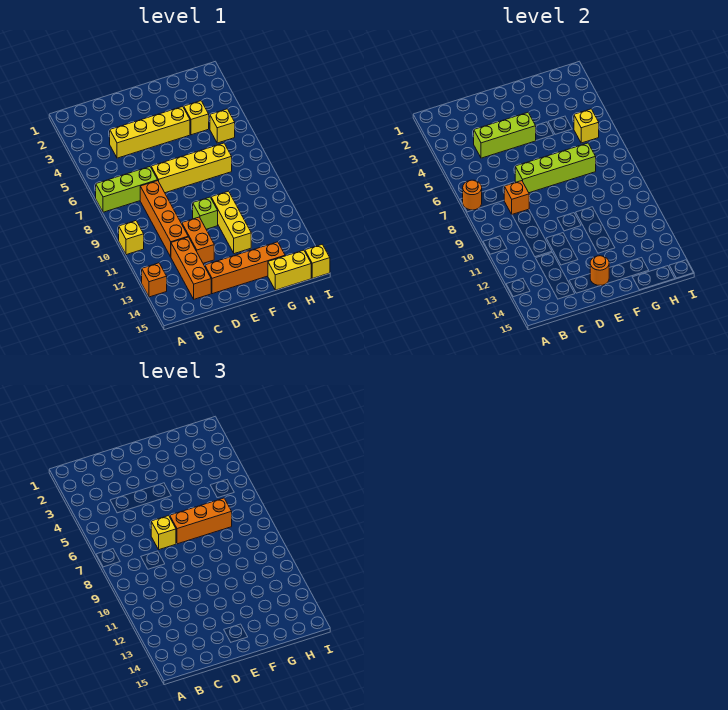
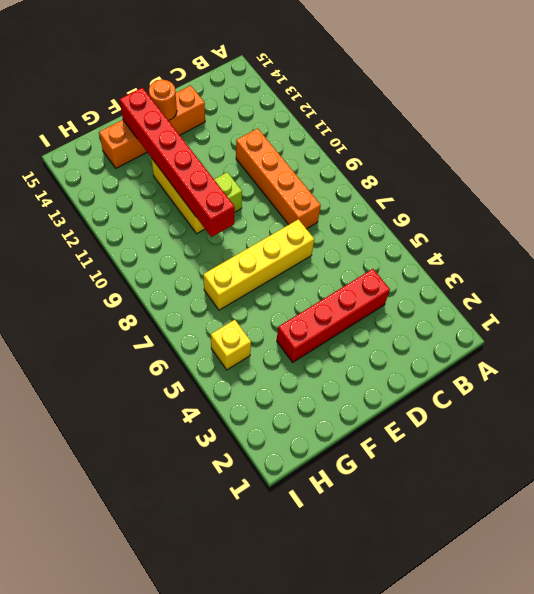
red brick C4:F4 level 1 -> yellow brick C4:F4 level 1
red brick F9:F14 level 2 -> none
none -> lime brick A7:C7 level 1
none -> yellow brick A10 level 1
none -> orange brick A13 level 1

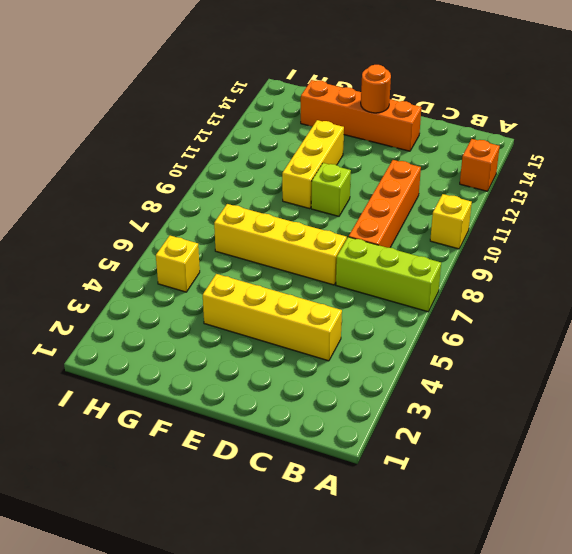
none -> orange brick C12:C14 level 1
none -> orange brick D11:D12 level 1
none -> yellow brick G4 level 1

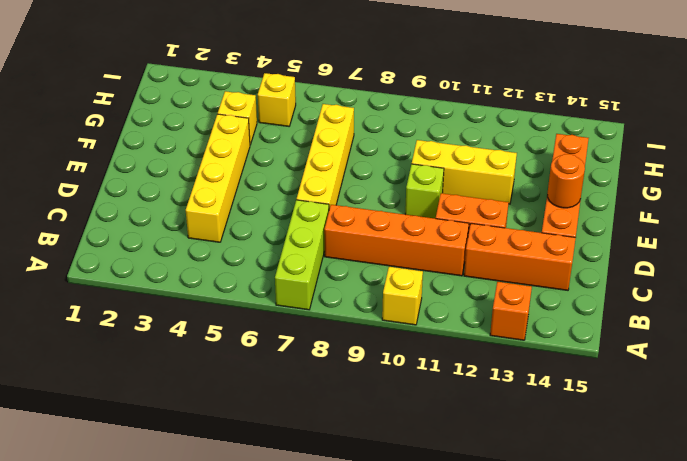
none -> yellow brick G15:H15 level 1
none -> yellow brick I15 level 1
none -> orange round brick A7 level 2

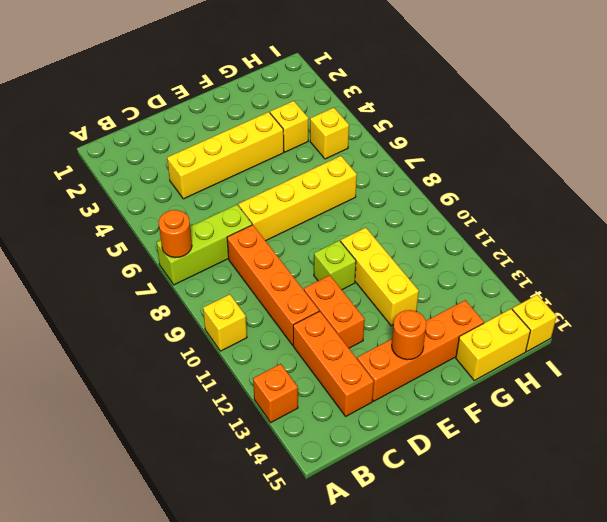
none -> lime brick C4:E4 level 2
none -> orange brick C8 level 2
none -> lime brick D7:G7 level 2

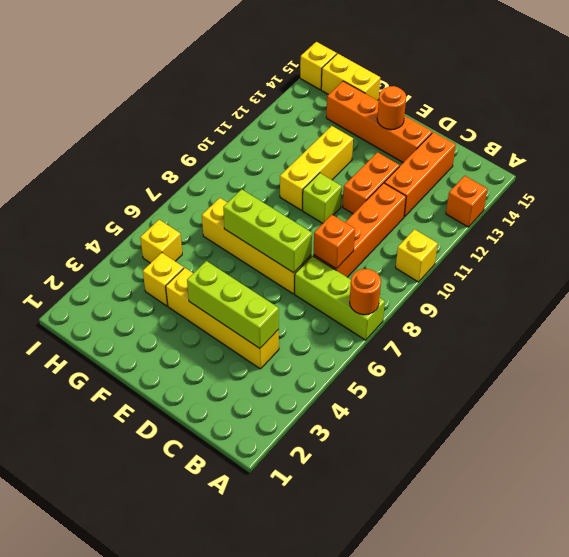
lime brick D7:F7 level 2 -> lime brick D7:G7 level 2
none -> yellow brick H5 level 2
none -> yellow brick D7 level 3
none -> orange brick E7:G7 level 3

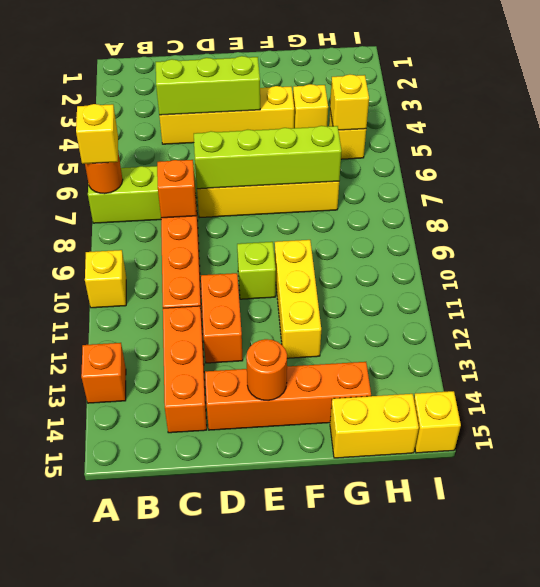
yellow brick A7 level 3 -> yellow brick D7 level 3
none -> orange brick E7:G7 level 3

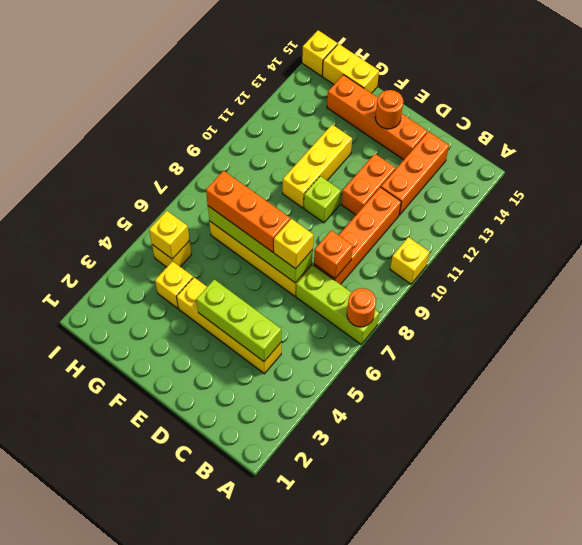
none -> orange brick A13 level 1

